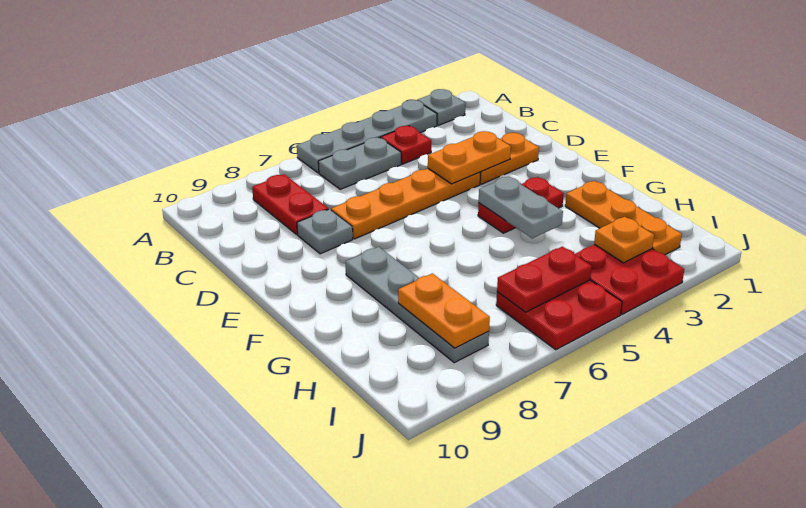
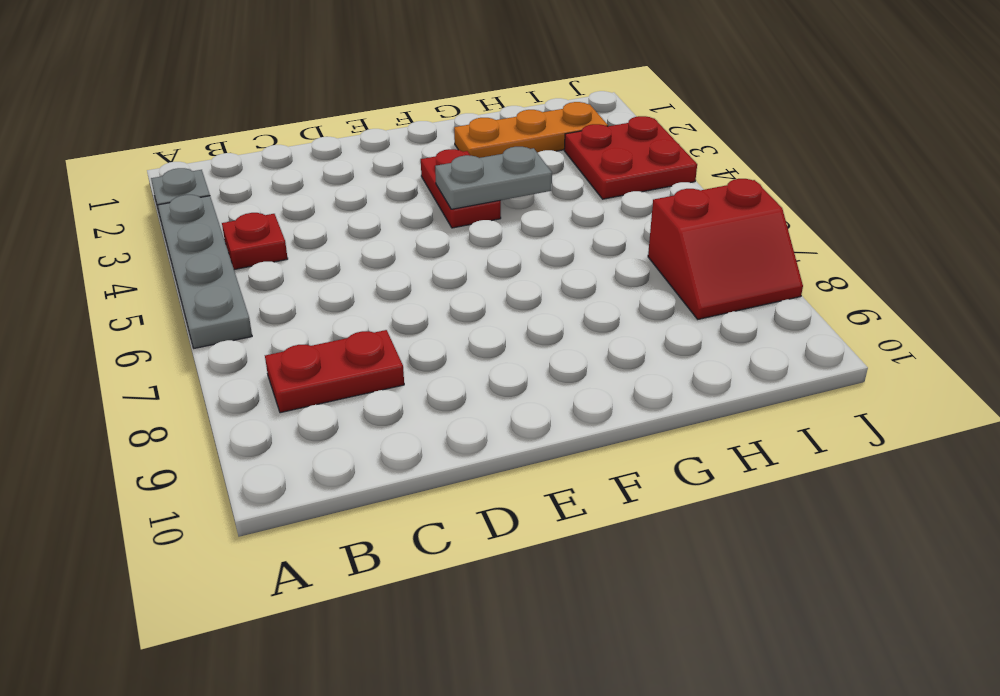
red slope I7:J8 level 1 top 7 -> grey plate F8:I8 level 1
none -> grey plate B5:B6 level 1
none -> orange plate D2:D3 level 1
none -> orange plate D4:D7 level 1

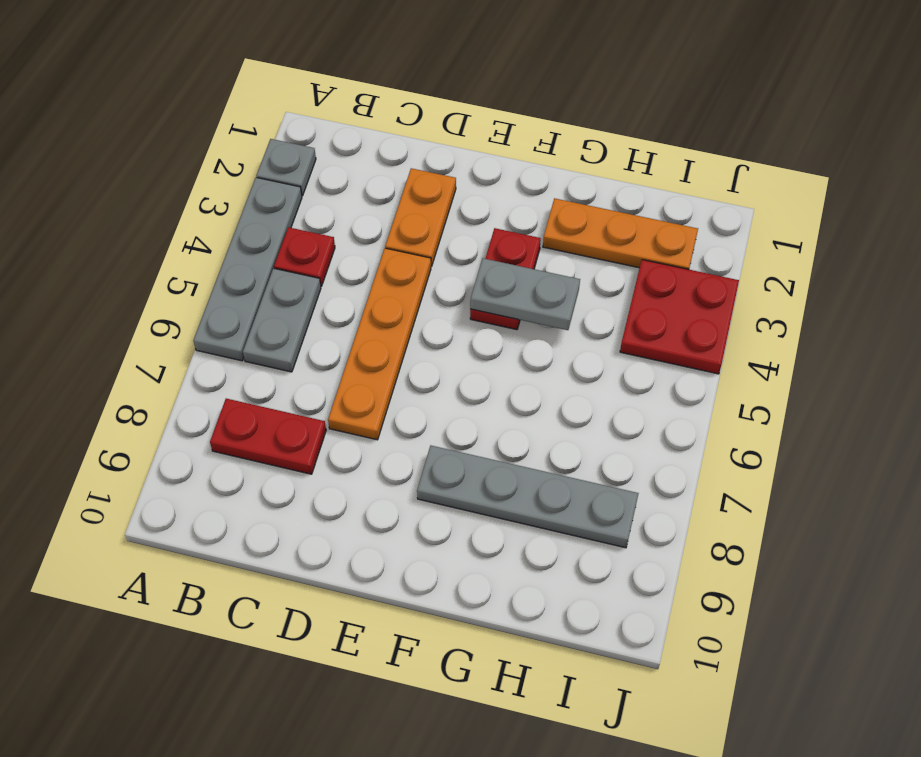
none -> grey plate D8 level 1
none -> red plate I5:J6 level 1
none -> orange plate D3:D4 level 2

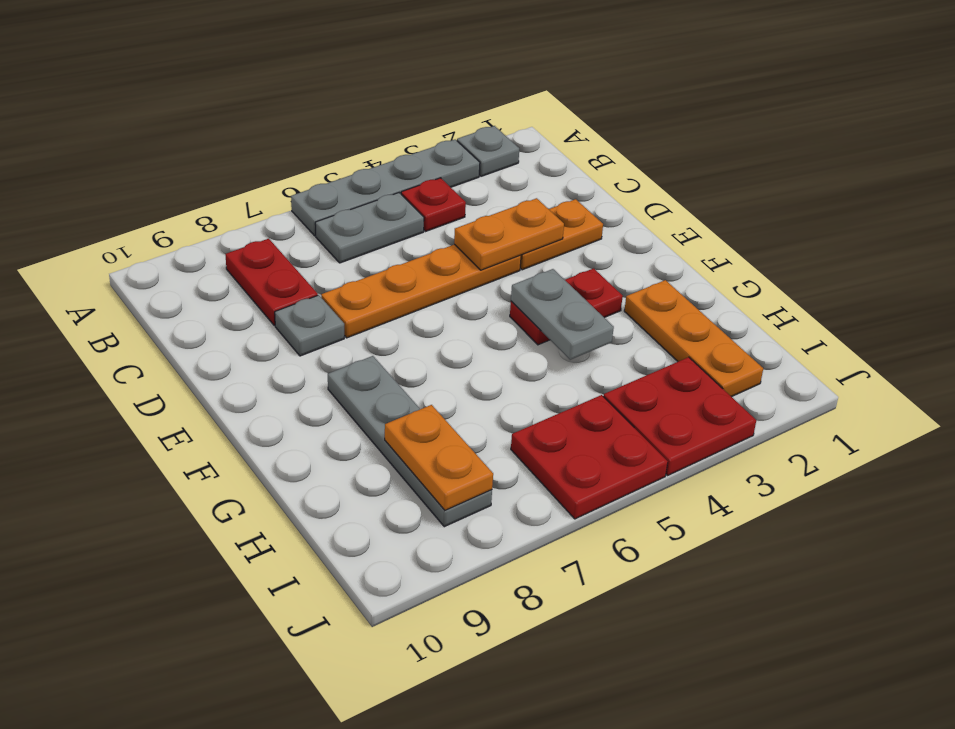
none -> orange plate I3 level 2
none -> red plate I5:I6 level 2

